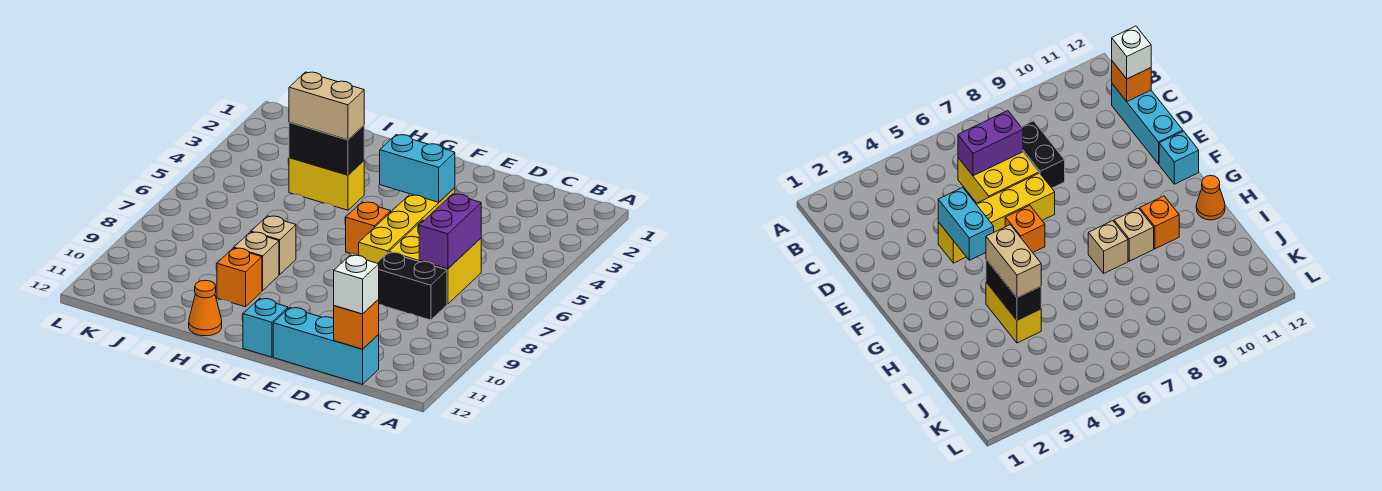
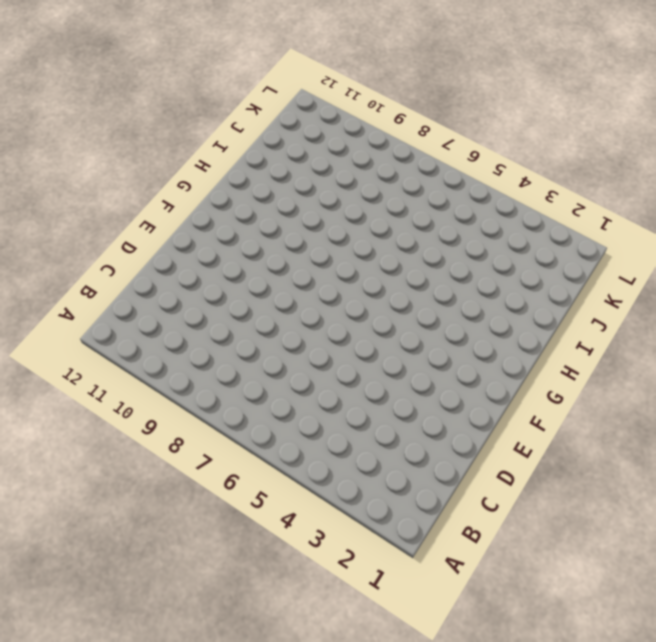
none -> yellow brick C6:D7 level 1
none -> black brick C8:D8 level 1
none -> cyan brick C12:E12 level 1

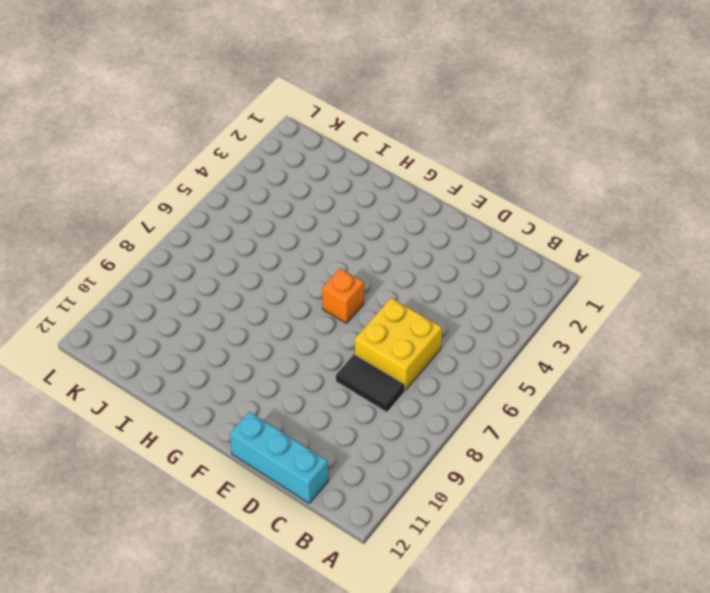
black tile C8:D8 level 1 -> black brick C8:D8 level 1
none -> yellow brick E4:E7 level 1
none -> cyan brick F12 level 1
none -> yellow brick H4:I4 level 1

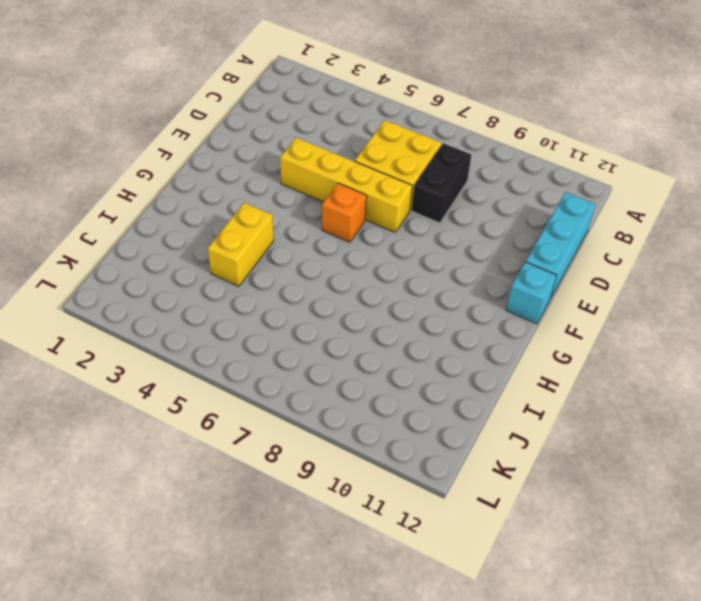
none -> tan brick H8 level 1
none -> tan brick H9 level 1
none -> orange brick H10 level 1

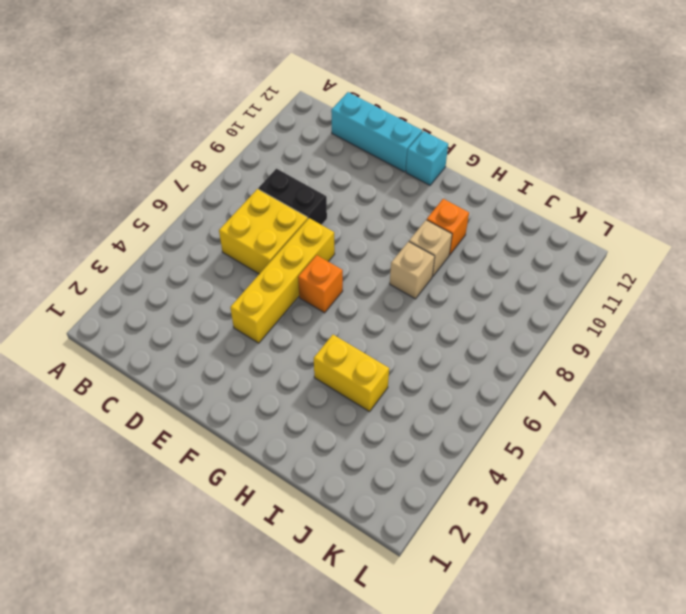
none -> orange cone H12 level 1
none -> purple brick C6:C7 level 2
none -> orange brick C12 level 2

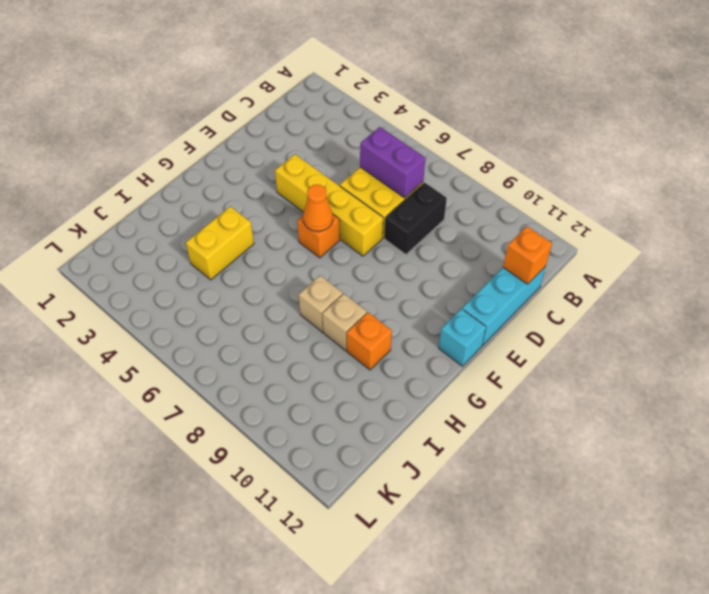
orange cone F6 level 2 -> orange cone H12 level 1
none -> cyan brick E4:F4 level 2
none -> black brick H4:I4 level 2
none -> white brick C12 level 3

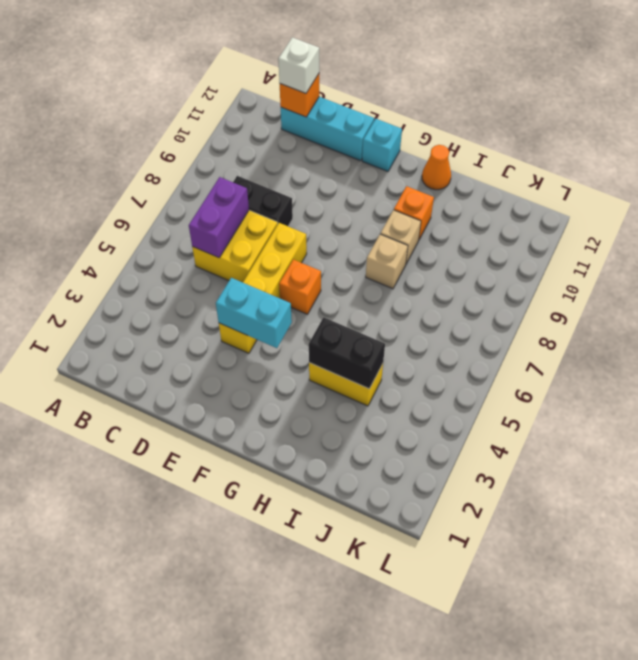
none -> tan brick H4:I4 level 3

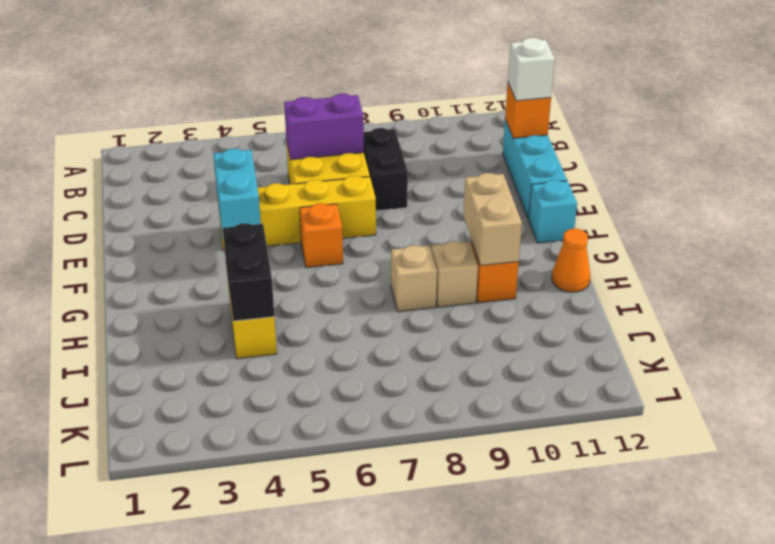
tan brick G10:H10 level 2 -> tan brick H4:I4 level 3

